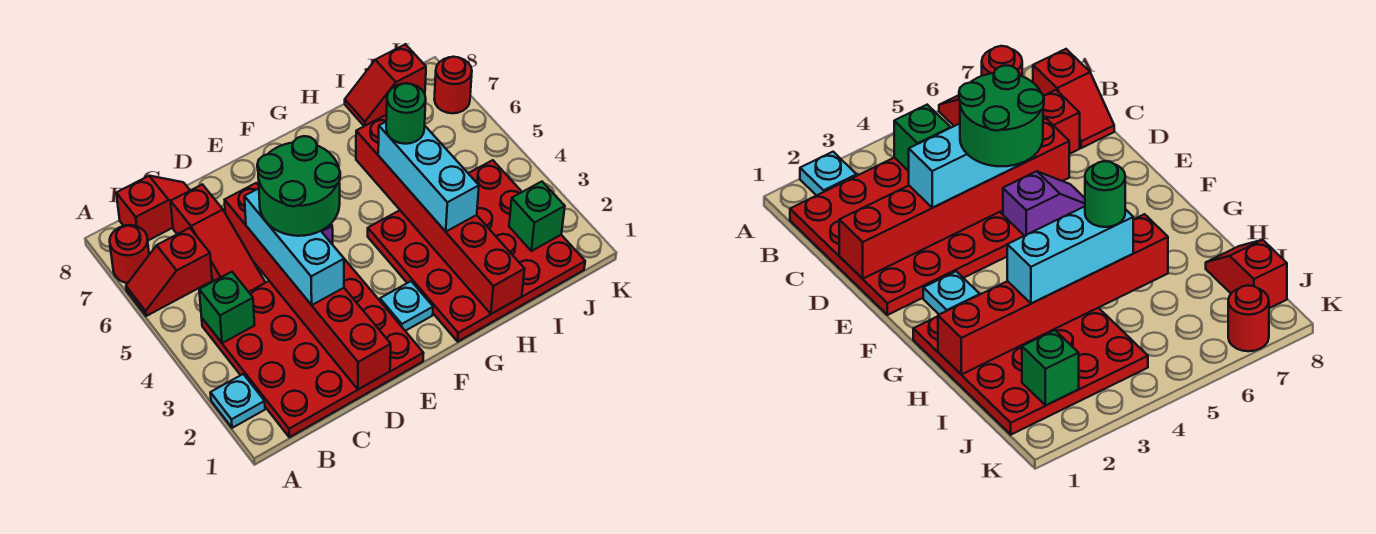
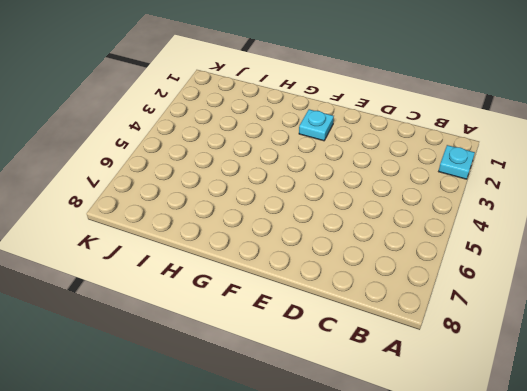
none -> red slope A6:B6 level 1 top B
none -> red round brick A7 level 1
none -> red plate B1:E4 level 1

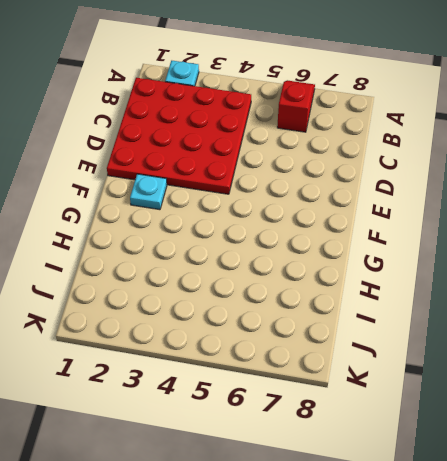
none -> red round brick A7 level 1
none -> red slope B8:C8 level 1 top B
none -> red slope C5:C7 level 1 top 7

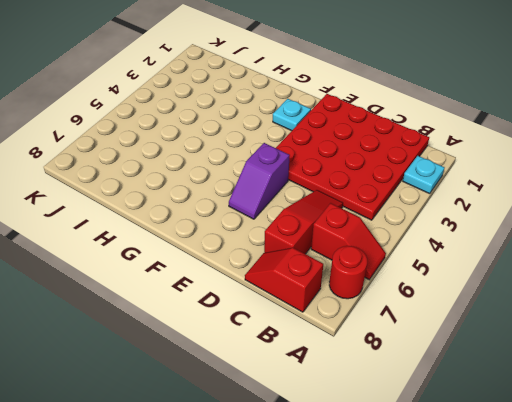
none -> red plate G1:J4 level 1
none -> red slope I8:J8 level 1 top J
none -> red round brick K7 level 1

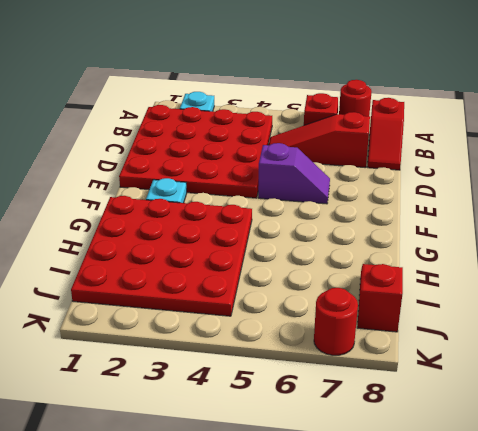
none -> green brick B4 level 2
none -> red brick D1:D6 level 2
none -> red brick H1:H6 level 2

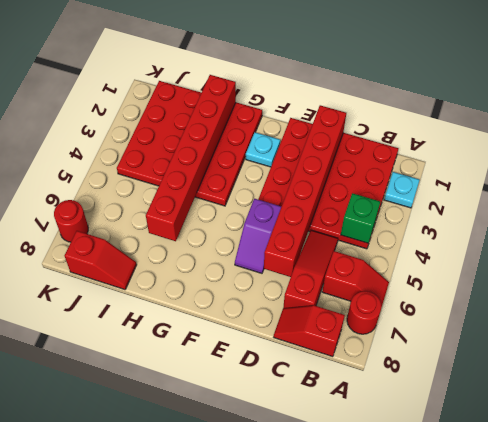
none -> green brick J2 level 2
none -> cyan brick D3:D5 level 3
none -> cyan brick H3:H5 level 3

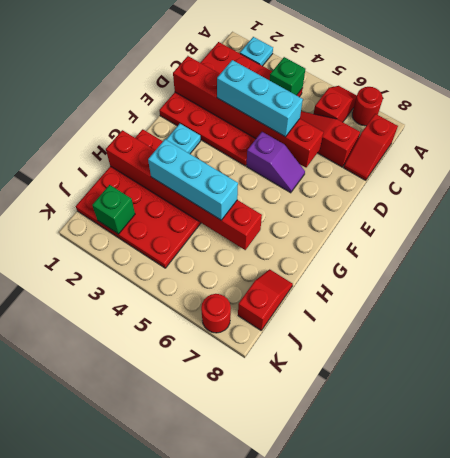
none -> green round brick D4:E5 level 4
none -> green round brick H5 level 4

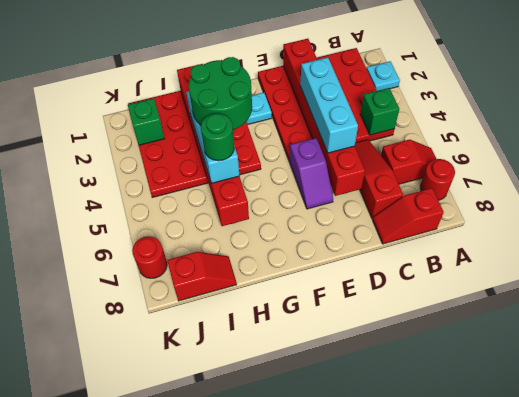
green round brick G3:H4 level 4 -> green round brick D4:E5 level 4

